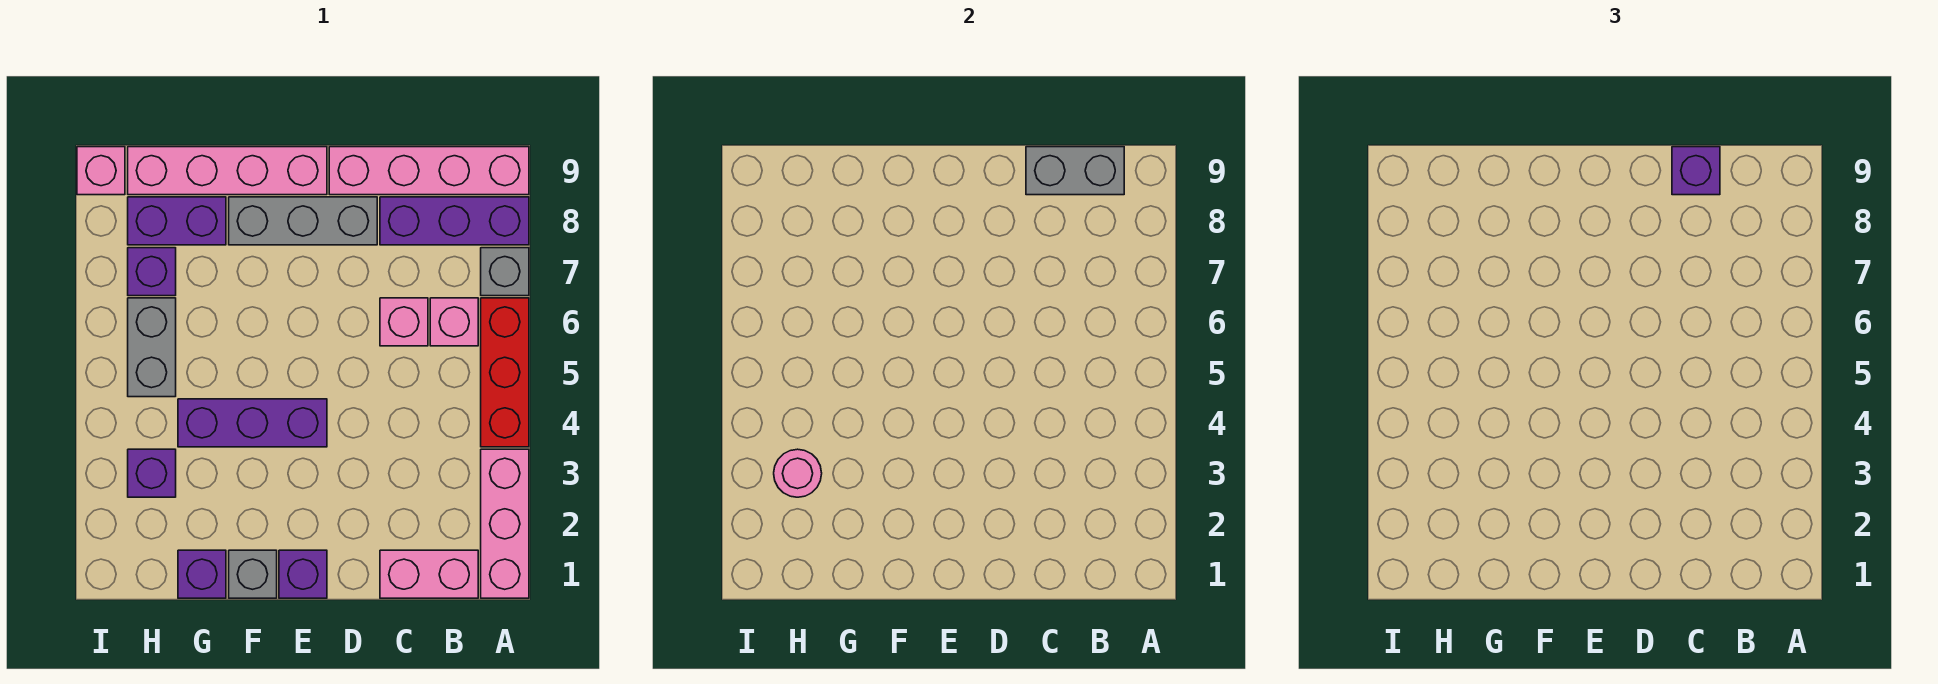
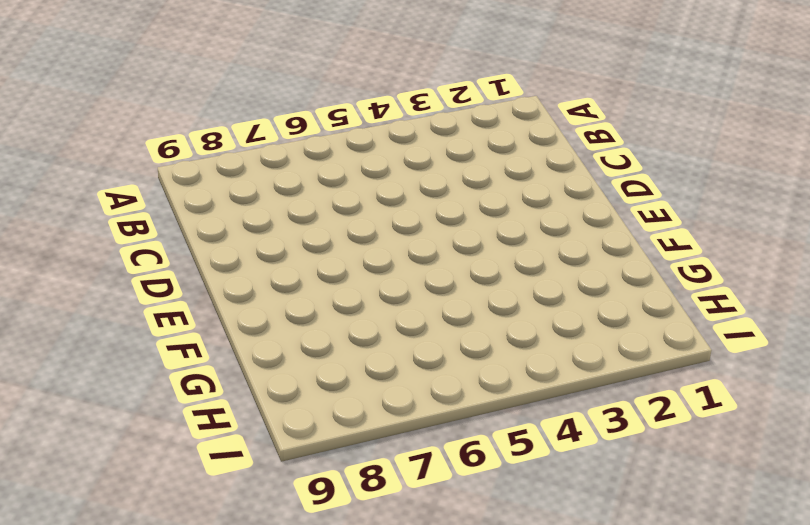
none -> pink brick A1:A3 level 1
none -> red brick A4:A6 level 1
none -> grey brick A7 level 1

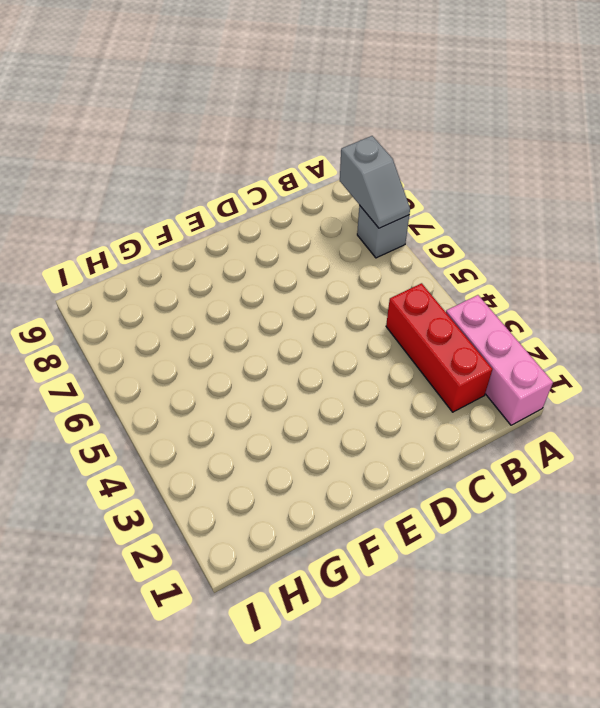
grey slope A7:A8 level 2 top 8 -> none
red brick B2:B4 level 1 -> red brick A4:A6 level 1
none -> purple brick A8:C8 level 1
none -> pink brick A9:D9 level 1
none -> pink brick B1:C1 level 1

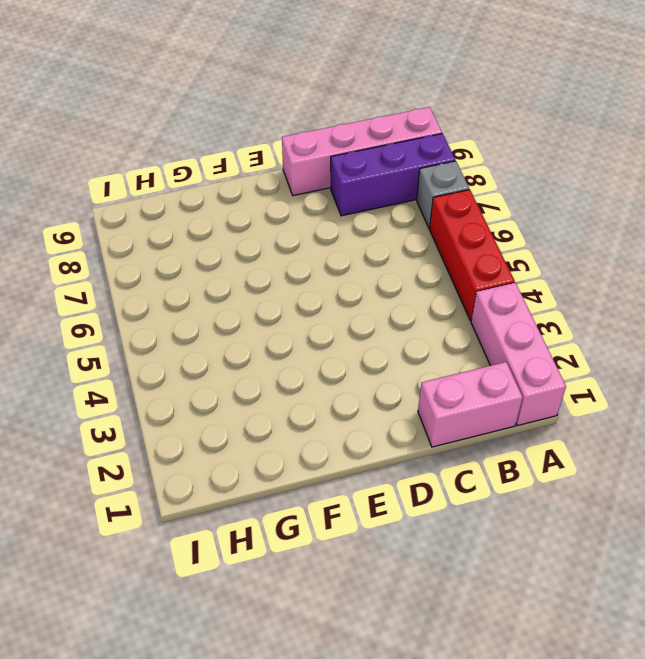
none -> pink brick B6 level 1
none -> pink brick C6 level 1
none -> grey brick D8:F8 level 1

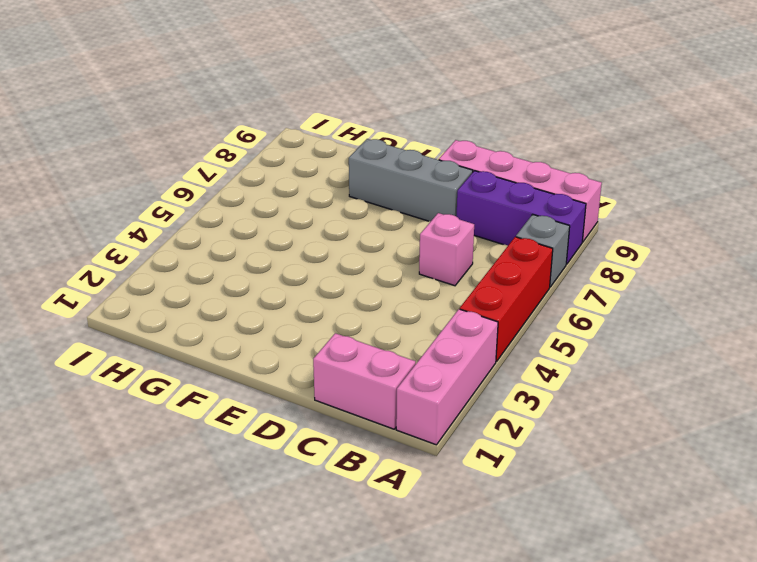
none -> pink brick B6 level 1
none -> purple brick E1 level 1
none -> purple brick E4:G4 level 1

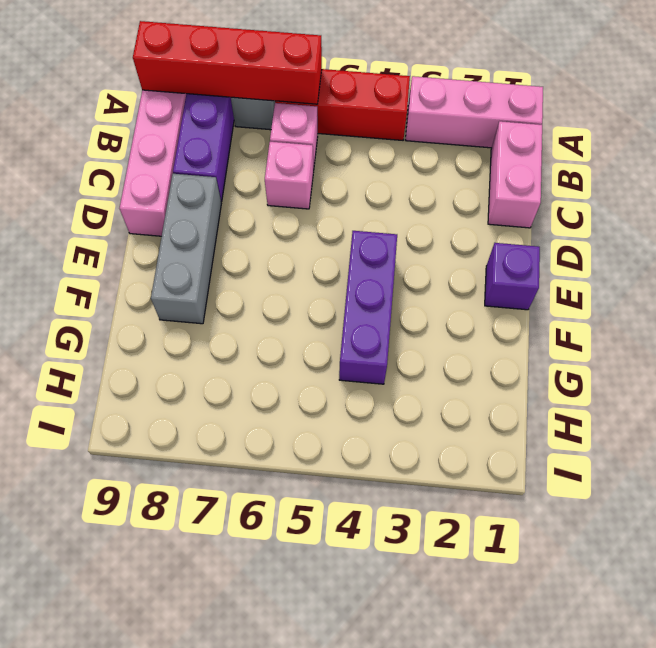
red brick A6:A9 level 2 -> none
none -> pink brick E9:H9 level 1
none -> grey brick F1 level 1
none -> purple brick G1 level 1

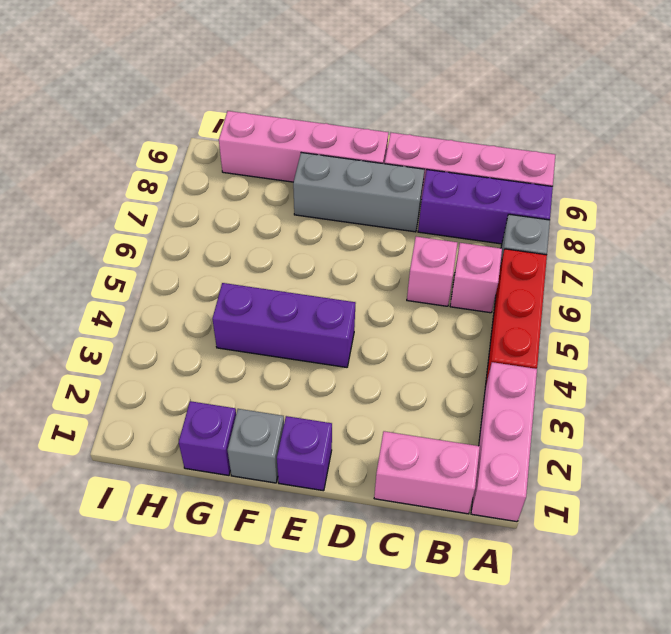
none -> purple brick G8:H8 level 1
none -> purple brick H3 level 1
none -> grey brick H5:H6 level 1

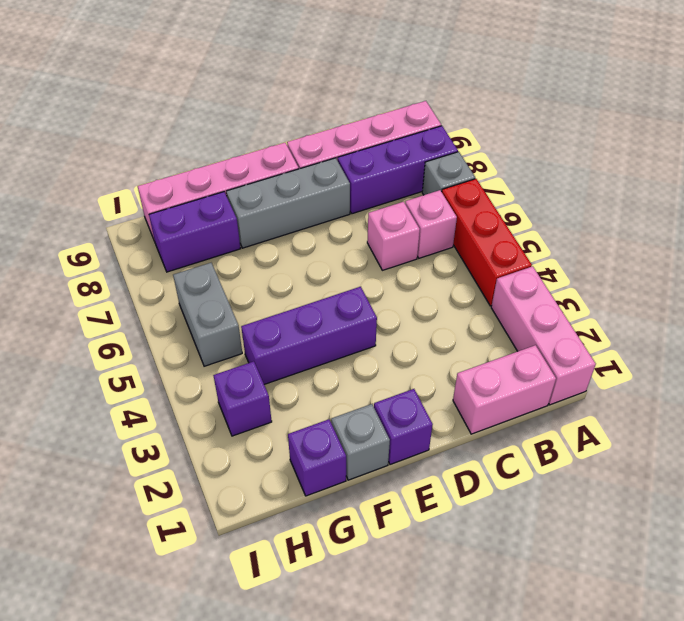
none -> purple brick H7 level 1
none -> pink brick I9 level 1
none -> grey brick B9:C9 level 2

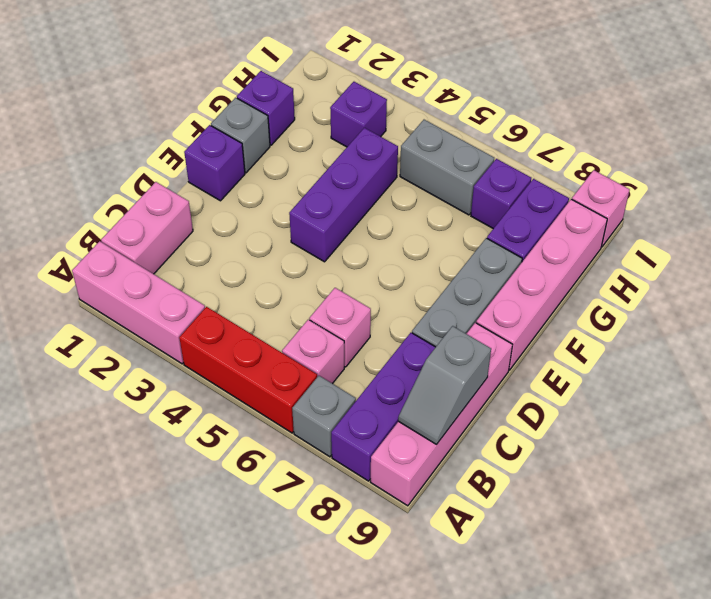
grey slope B9:C9 level 2 top C -> grey brick B9:C9 level 2
none -> pink round brick H3 level 2
none -> purple brick C9 level 3

